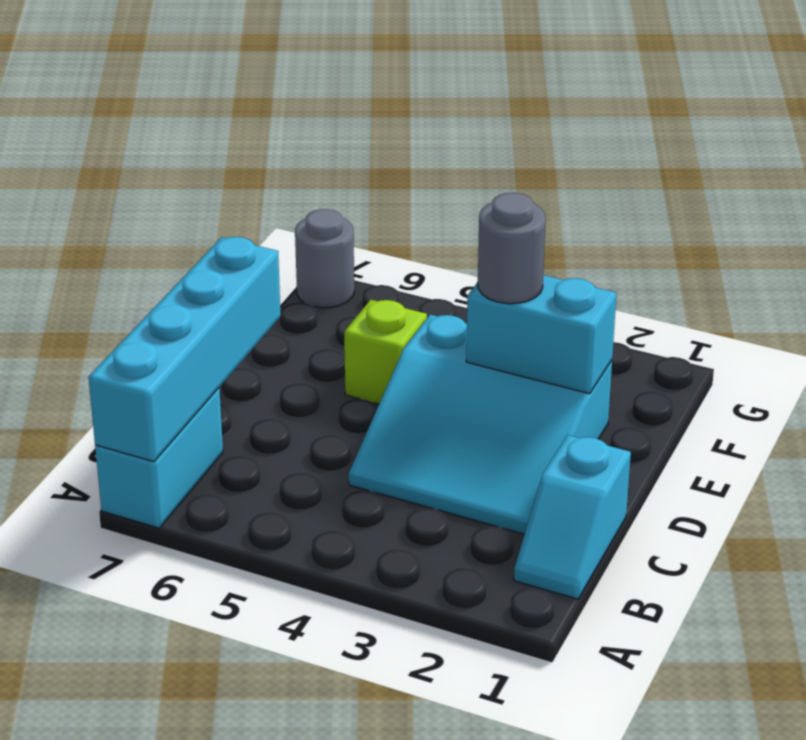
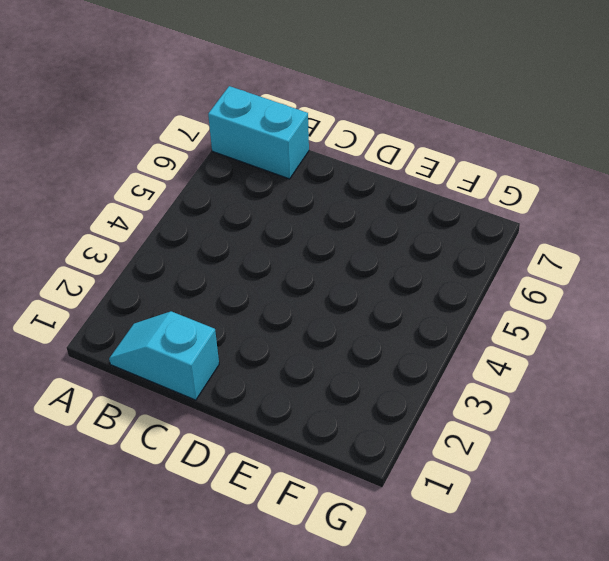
none -> cyan slope C2:E4 level 1 top E
none -> lime brick E5 level 1

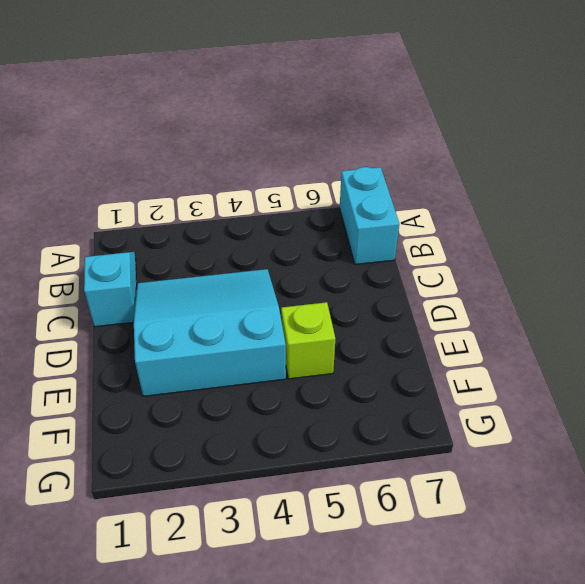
none -> grey round brick G7 level 1
none -> cyan brick A7:D7 level 2

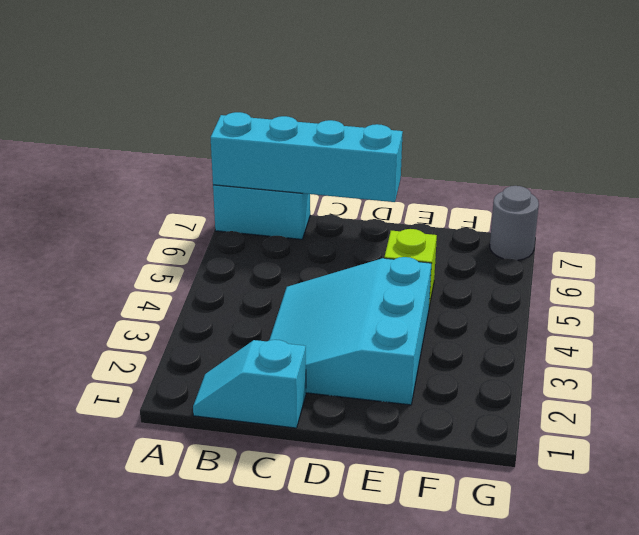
none -> cyan brick E2:E3 level 2
none -> grey round brick E3 level 3

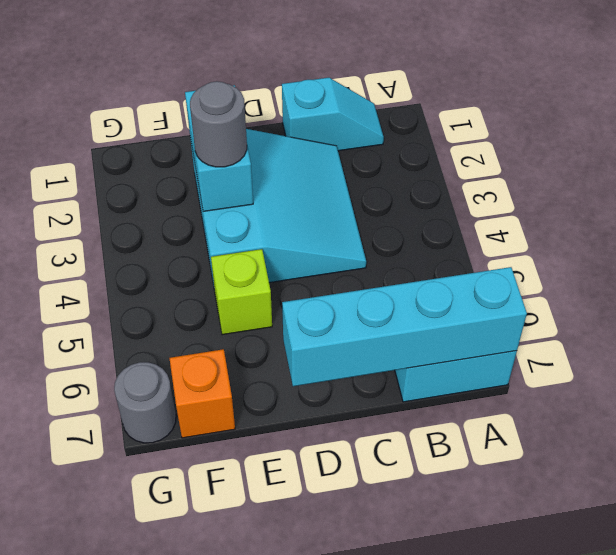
orange brick F7 level 1 -> none

